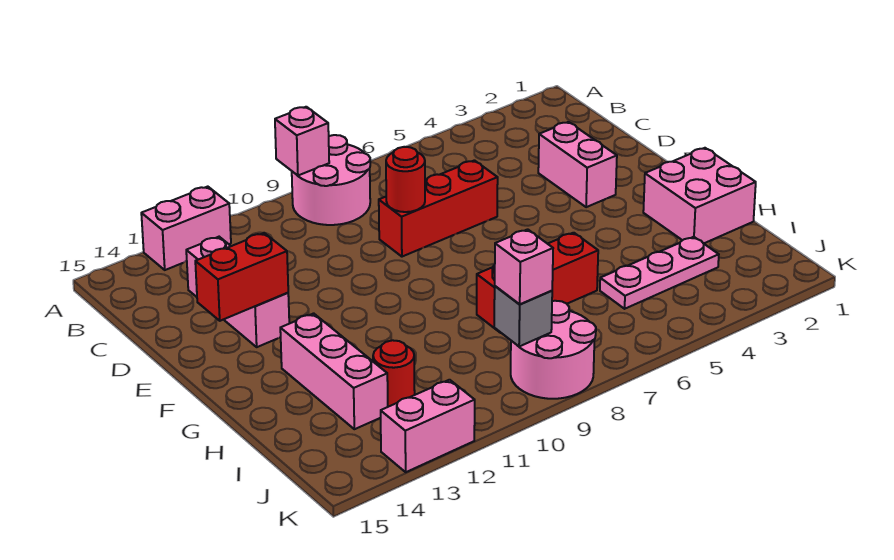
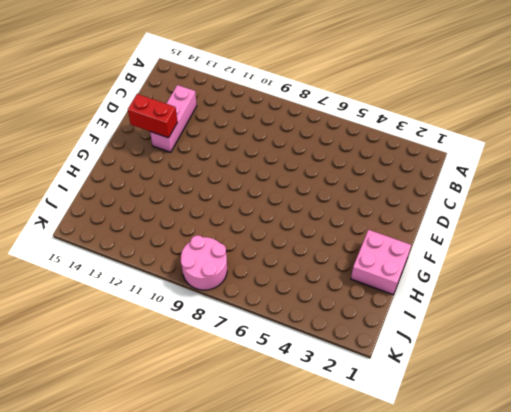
none -> pink round brick A8:B9 level 1
none -> pink brick A12:A13 level 1
none -> pink brick D3:E3 level 1

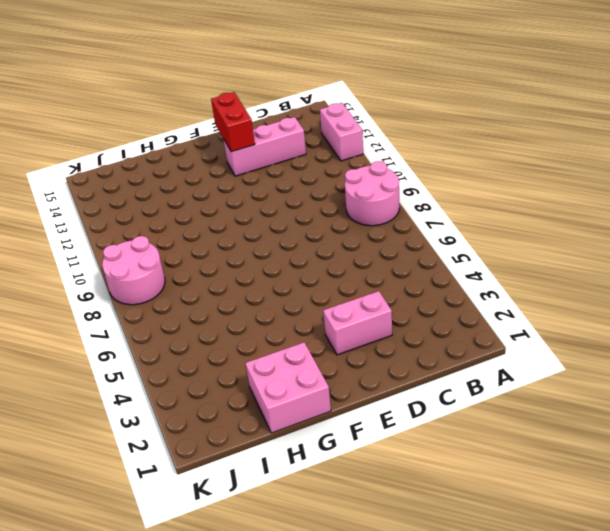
none -> red brick D6:D8 level 1
none -> pink brick G13:I13 level 1
none -> red brick H6:H8 level 1

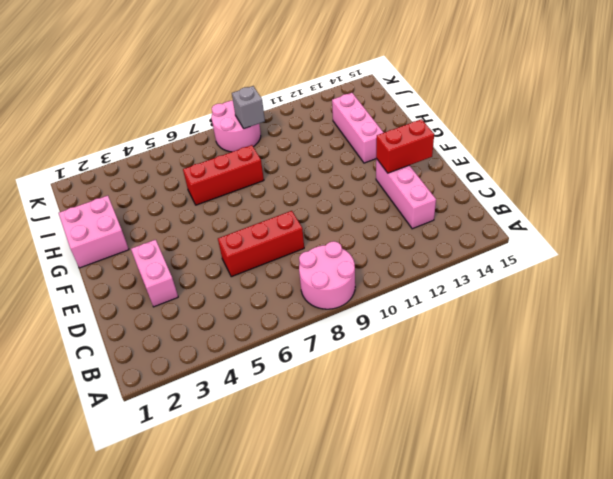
none -> pink brick A12:A13 level 1
none -> pink plate I3:I5 level 1
none -> red round brick I12 level 1

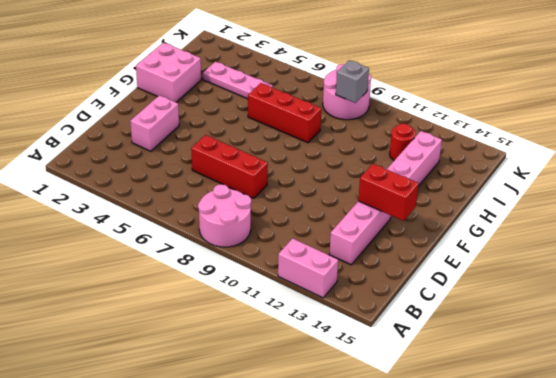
none -> pink brick K12:K13 level 1
none -> pink brick A9 level 2
none -> red round brick D8 level 2

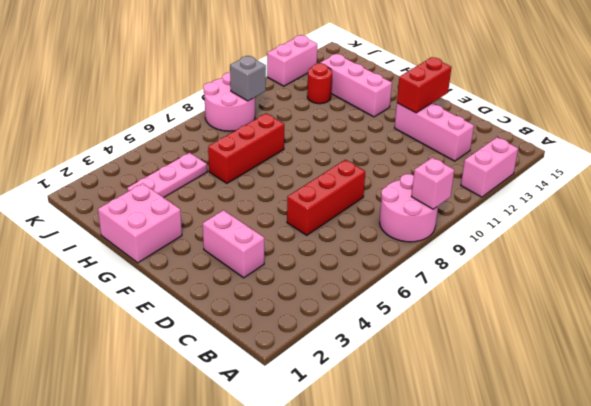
none -> red round brick D8 level 2
none -> pink brick J9 level 3

